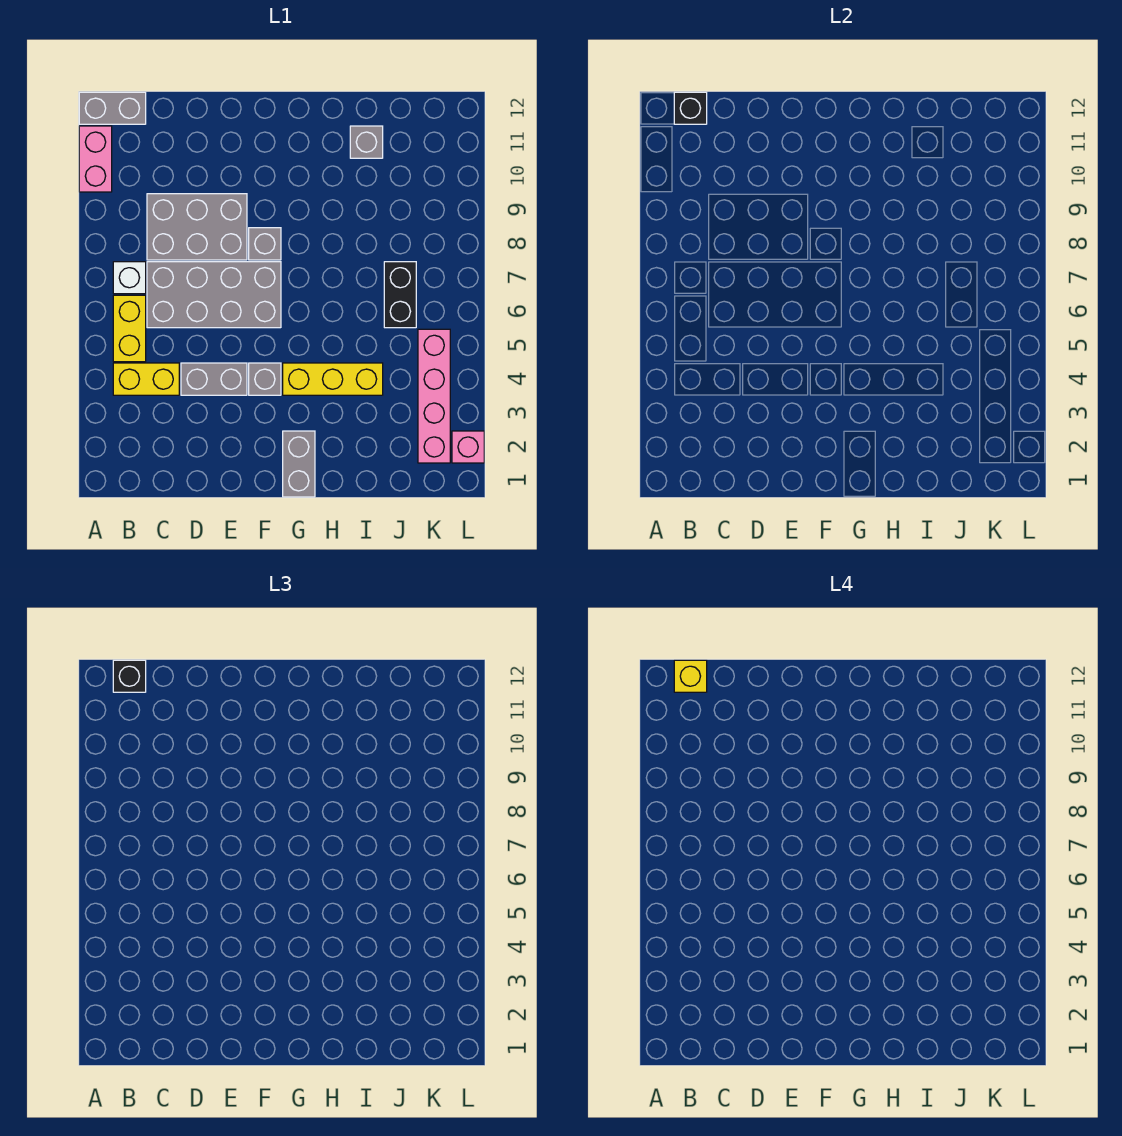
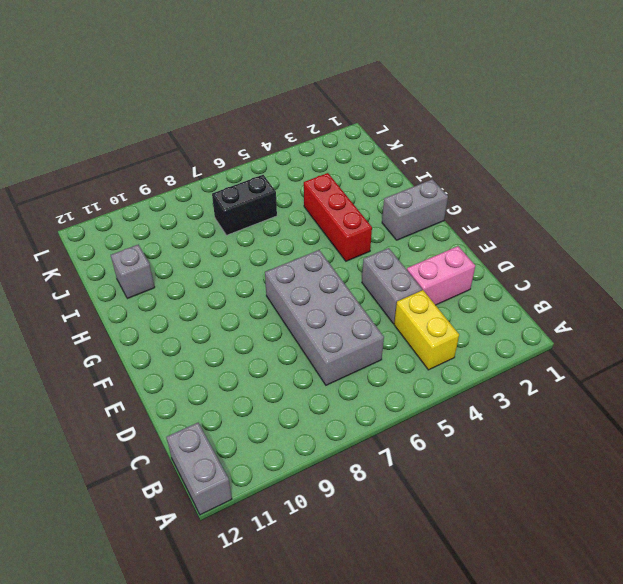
pink brick D2:D3 level 1 -> pink brick A10:A11 level 1
red brick G4:I4 level 1 -> yellow brick G4:I4 level 1
none -> yellow brick B5:B6 level 1
none -> white brick B7 level 1
none -> grey brick C8:E9 level 1

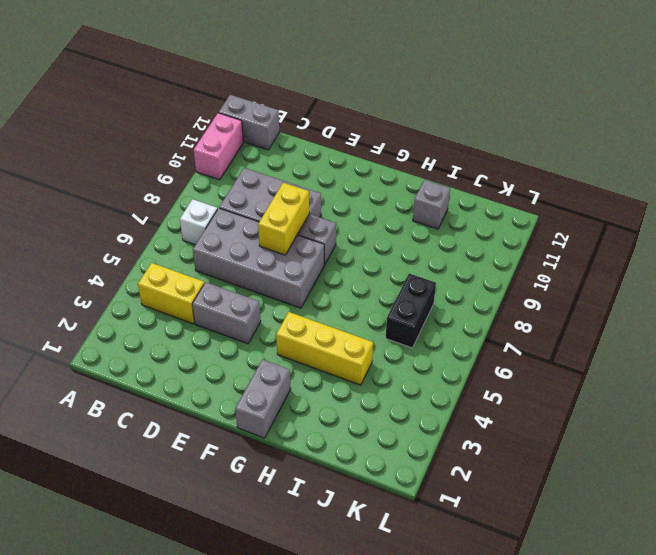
yellow brick E7:E8 level 2 -> yellow brick B5:B6 level 1
none -> grey brick F4 level 1
none -> pink brick K2:K5 level 1
none -> pink brick L2 level 1

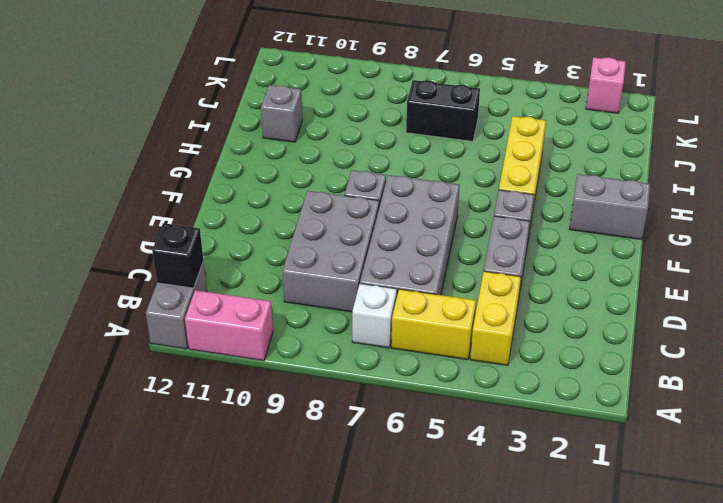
none -> pink brick K2:K5 level 1
none -> black brick B12 level 3
none -> yellow brick B12 level 4

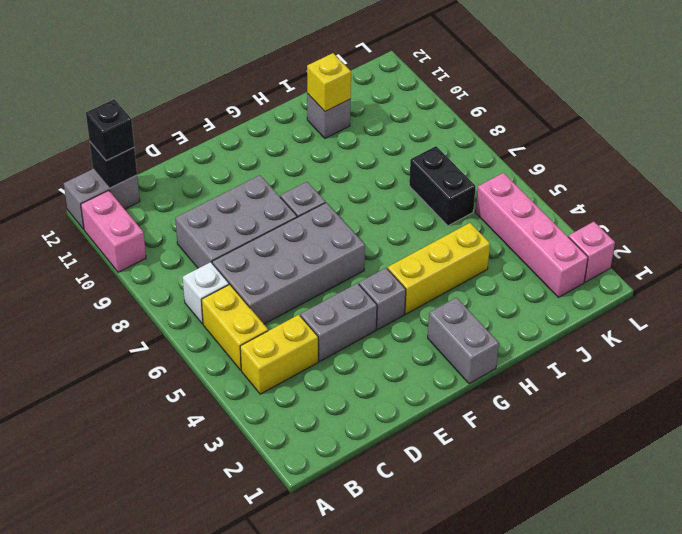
yellow brick I11 level 2 -> yellow brick B12 level 4

